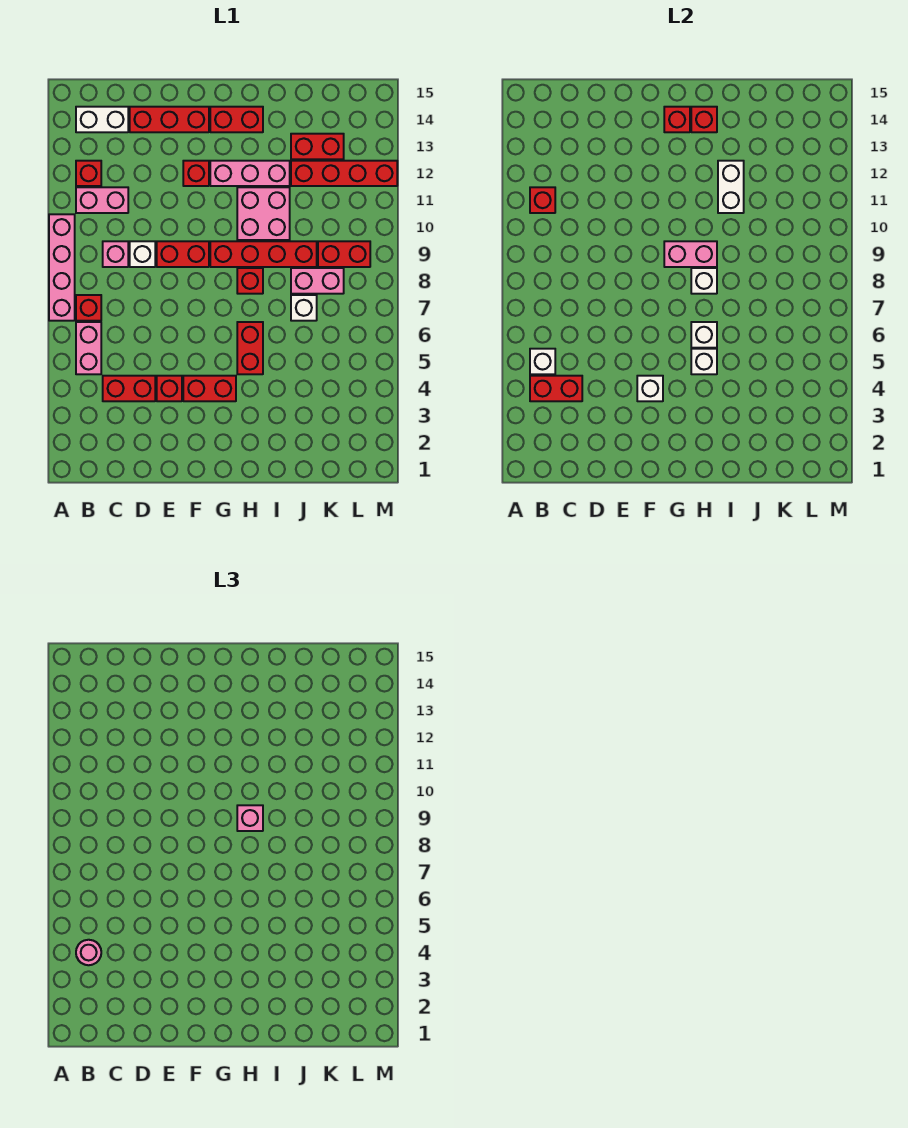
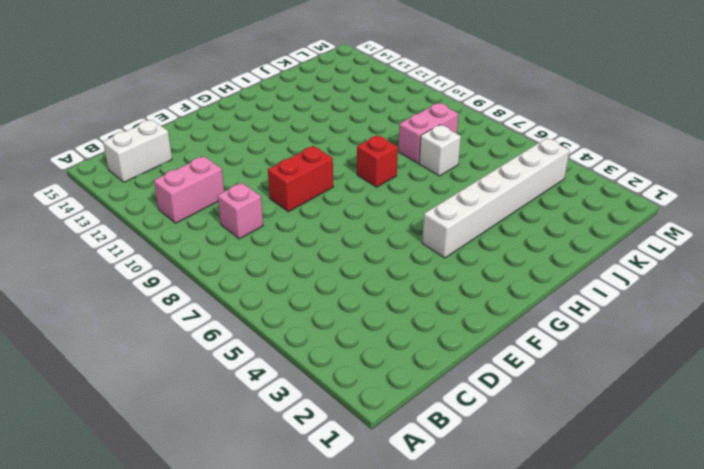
white brick G4:L4 level 1 -> red brick F4:G4 level 1
none -> pink brick A7:A10 level 1
none -> pink brick B5:B6 level 1
none -> red brick B7 level 1
none -> red brick B12 level 1

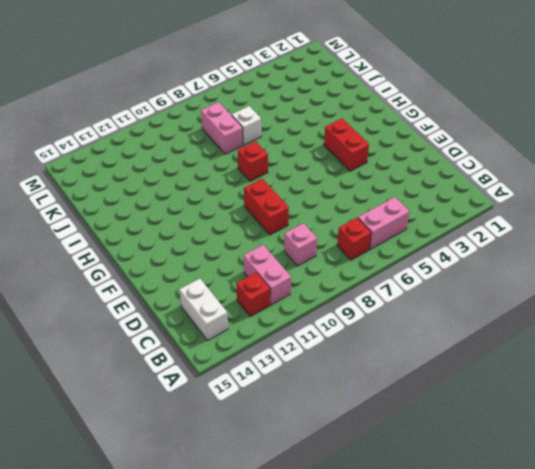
none -> pink brick A7:A10 level 1
none -> red brick C4:D4 level 1
none -> white brick D9 level 1
none -> red brick D14:F14 level 1

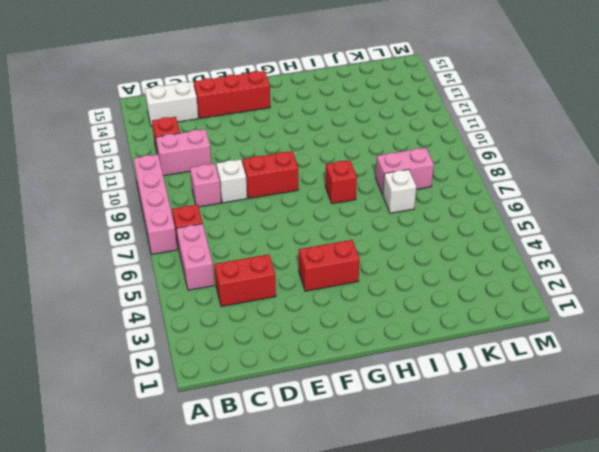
none -> red brick E4 level 1
none -> red brick F12 level 1
none -> red brick G9:J9 level 1
none -> pink brick G12:I12 level 1

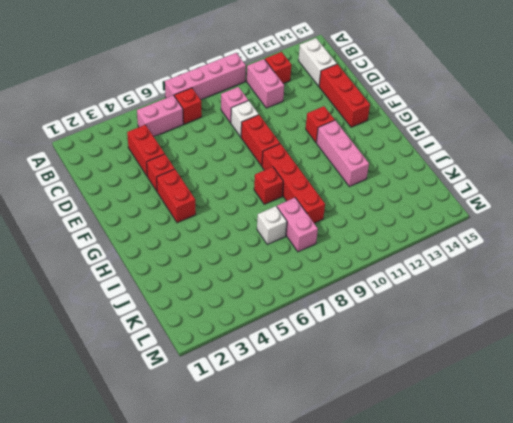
none -> red brick G14:H14 level 1
none -> red brick H5:H6 level 1
none -> pink brick H10:I11 level 1
none -> red brick J12:M12 level 1

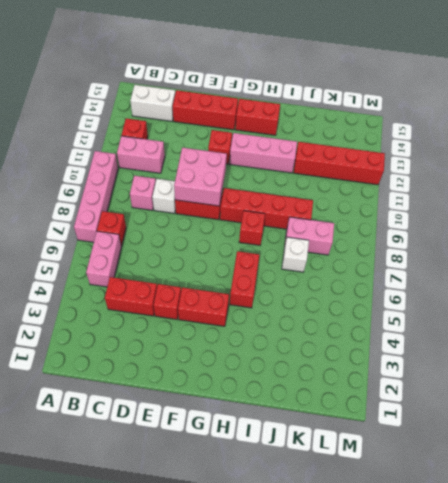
pink brick E9:F10 level 2 -> pink brick H10:I11 level 1
none -> red brick J13:K13 level 1
none -> red brick K9:L9 level 1
none -> red brick B4:C4 level 2
none -> white brick B5 level 2

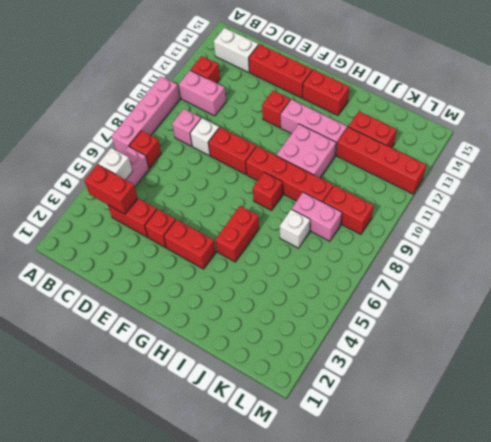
none -> red brick B11 level 2
none -> white brick F4 level 2
none -> pink brick G9:H9 level 2
none -> red brick G14 level 2

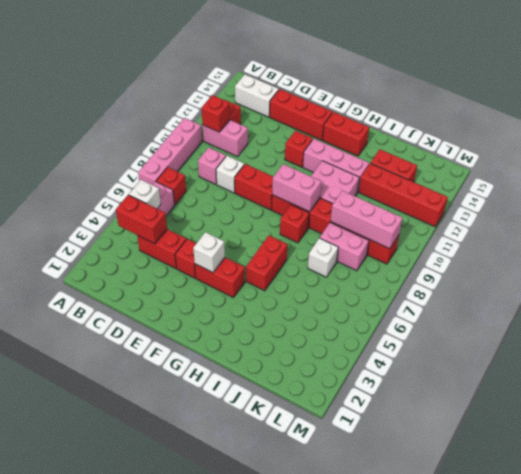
pink brick J9:L9 level 2 -> none
none -> red brick G14 level 2
none -> white brick H5 level 2
none -> white brick H6 level 2
none -> white brick H8 level 2

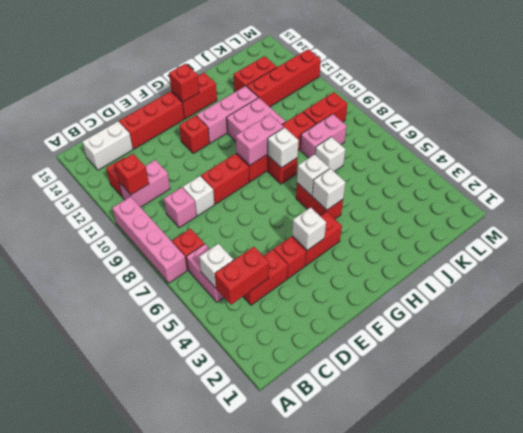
none -> red brick H14 level 2
none -> white brick I11:I12 level 2
none -> pink round brick B4 level 3
none -> pink brick H9 level 3

